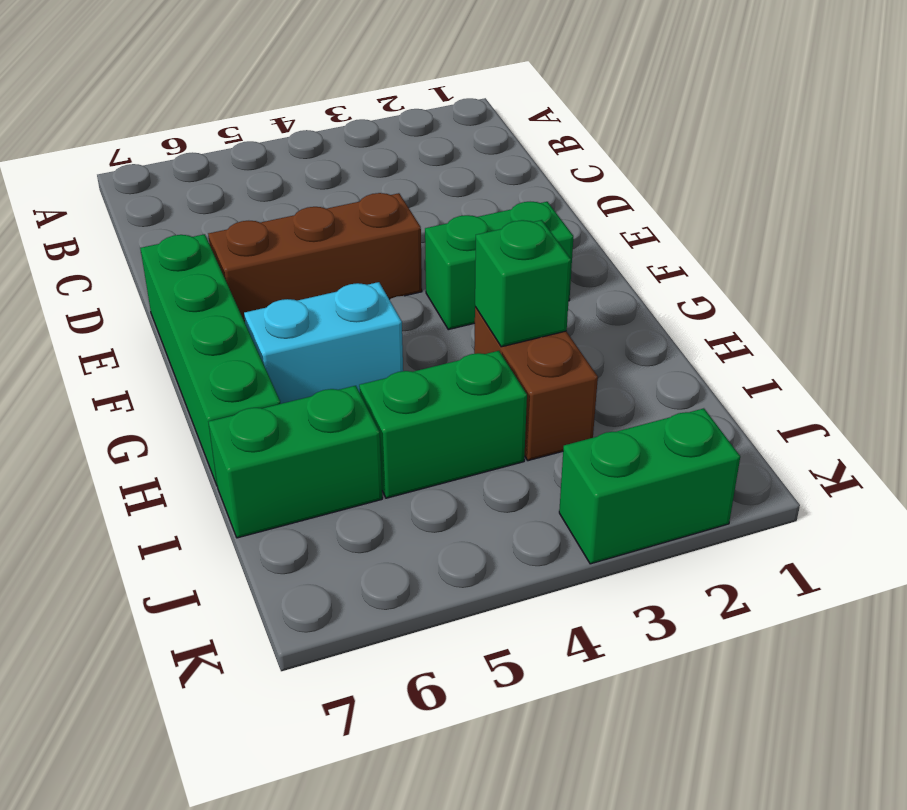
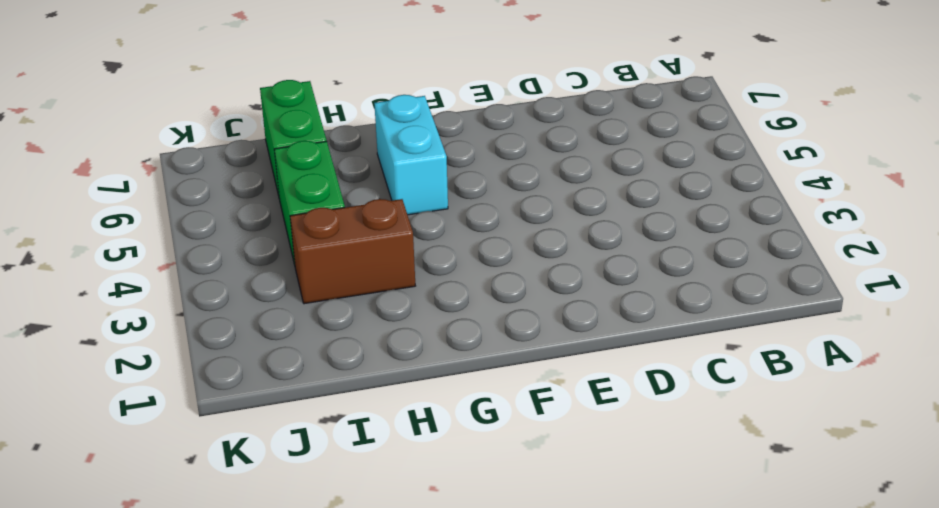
none -> brown brick E4:E6 level 1
none -> green brick E7:H7 level 1

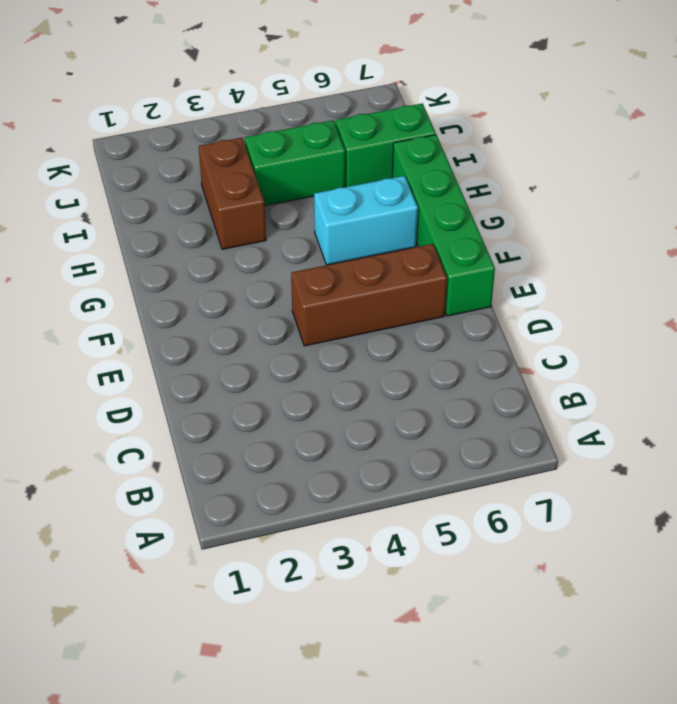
none -> green brick F2:F3 level 1
none -> green brick K2:K3 level 1

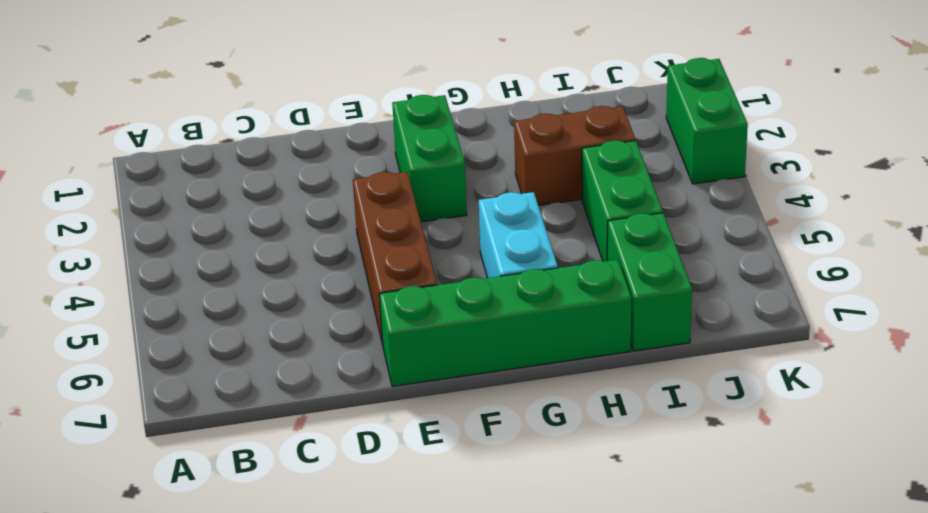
none -> green brick H3 level 2

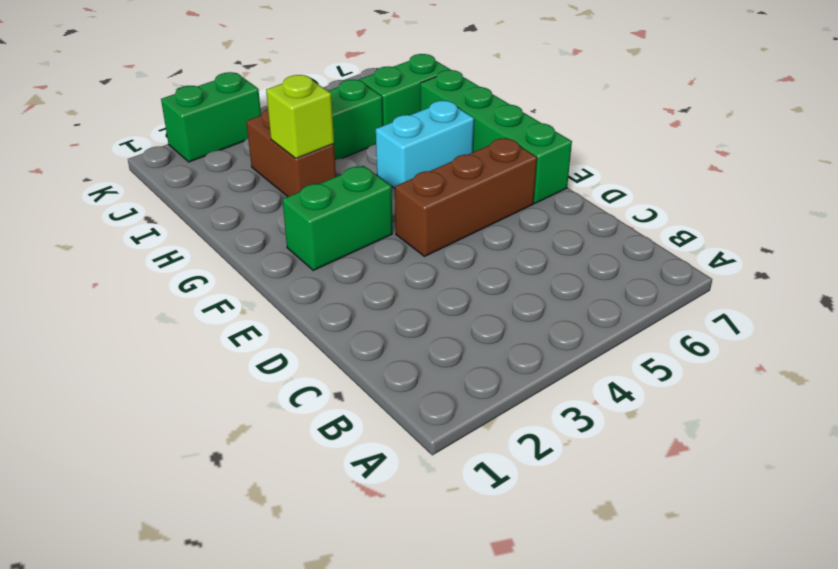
lime brick H3 level 2 -> green brick H3 level 2

